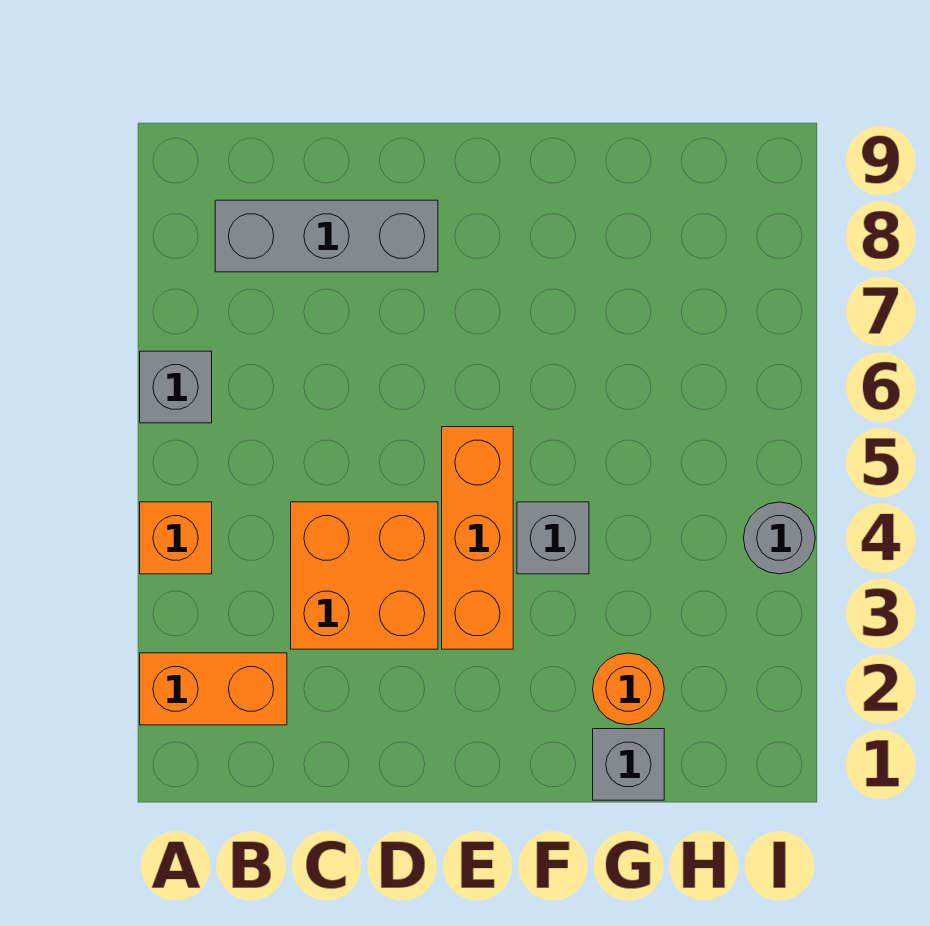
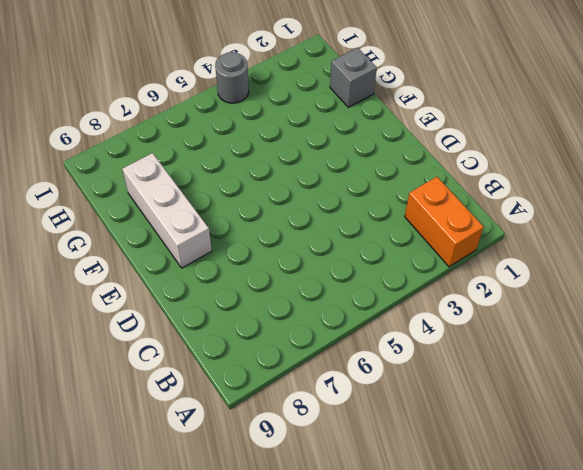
white brick E8:G8 level 1 -> none
none -> orange brick A4 level 1
none -> grey brick A6 level 1

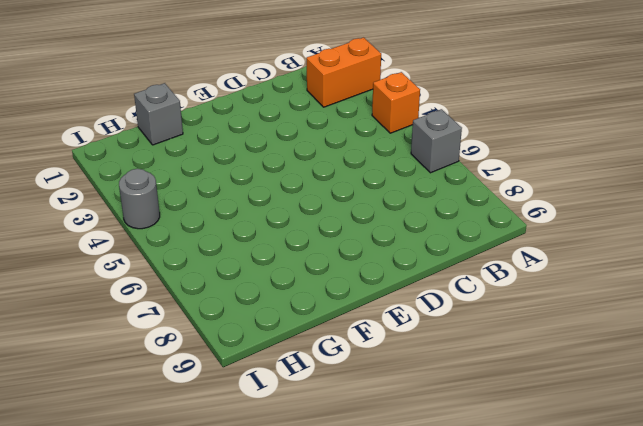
none -> grey brick B8:D8 level 1
none -> orange brick C3:D4 level 1

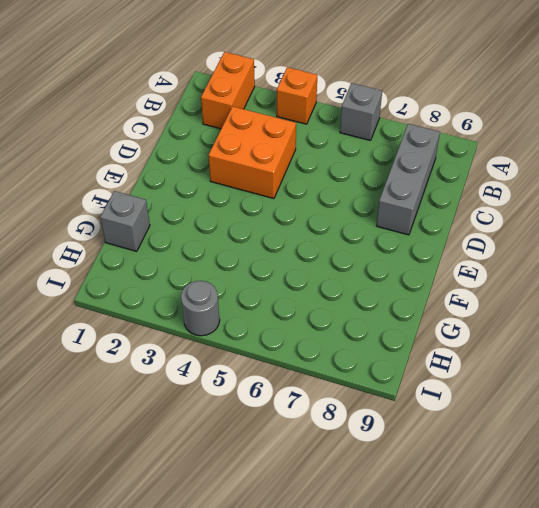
none -> orange brick E3:E5 level 1
none -> grey brick F4 level 1

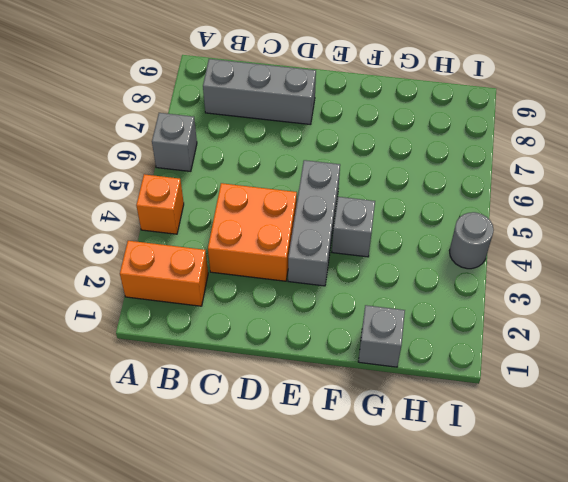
grey brick E3:E5 level 1 -> orange brick E3:E5 level 1
none -> orange round brick G2 level 1

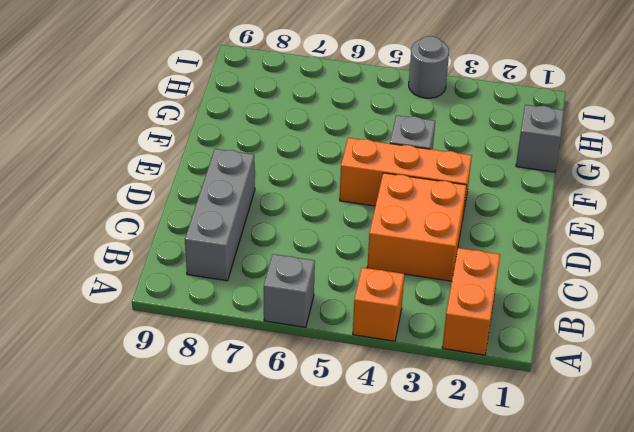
none -> orange round brick G2 level 1

